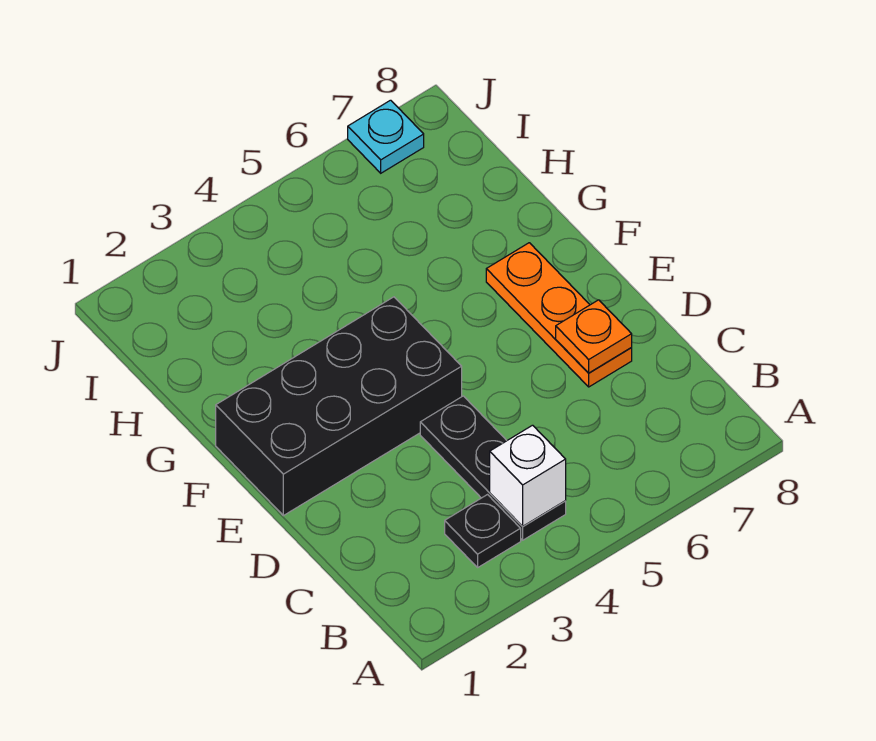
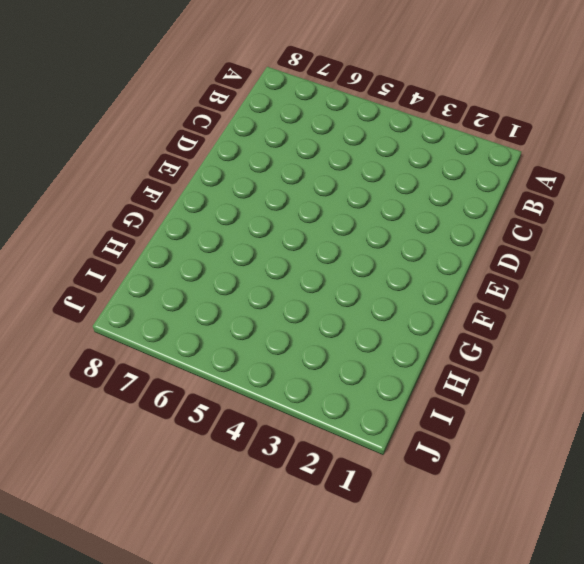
none -> black plate B3 level 1
none -> black plate B4:D4 level 1

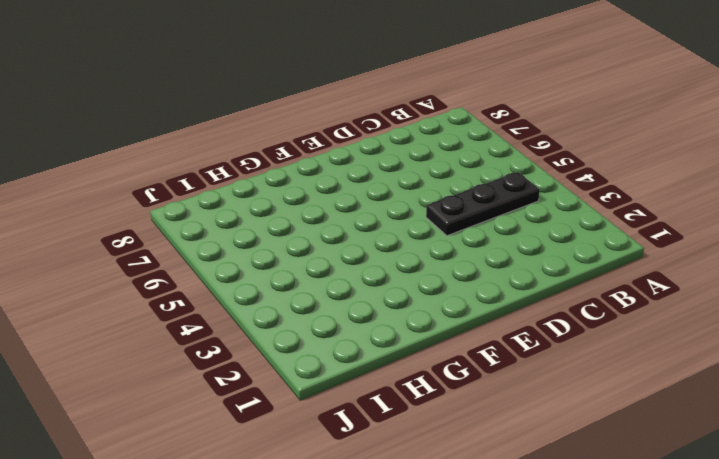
none -> black plate B3 level 1
none -> orange plate D7:F7 level 1

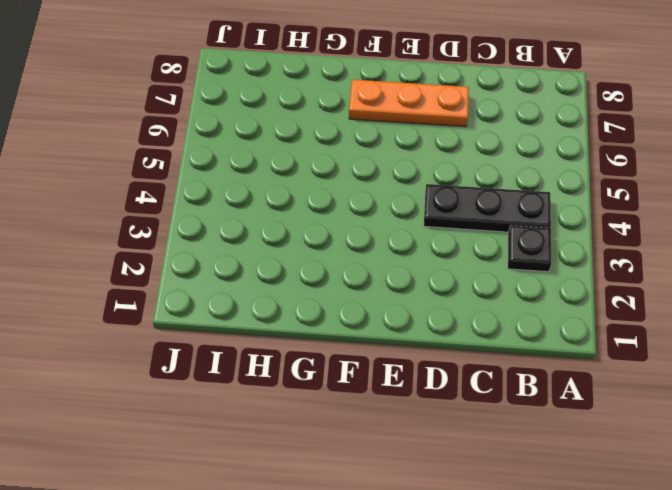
none -> black brick E1:F4 level 1
none -> cyan plate J7 level 1

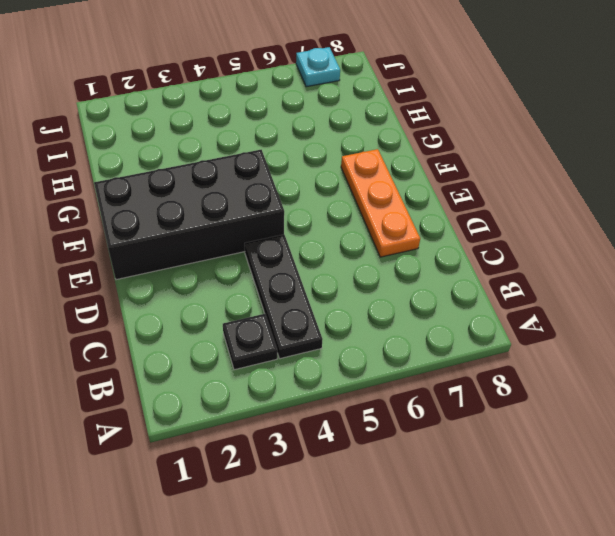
none -> white brick B4 level 2
none -> orange plate D7 level 2

